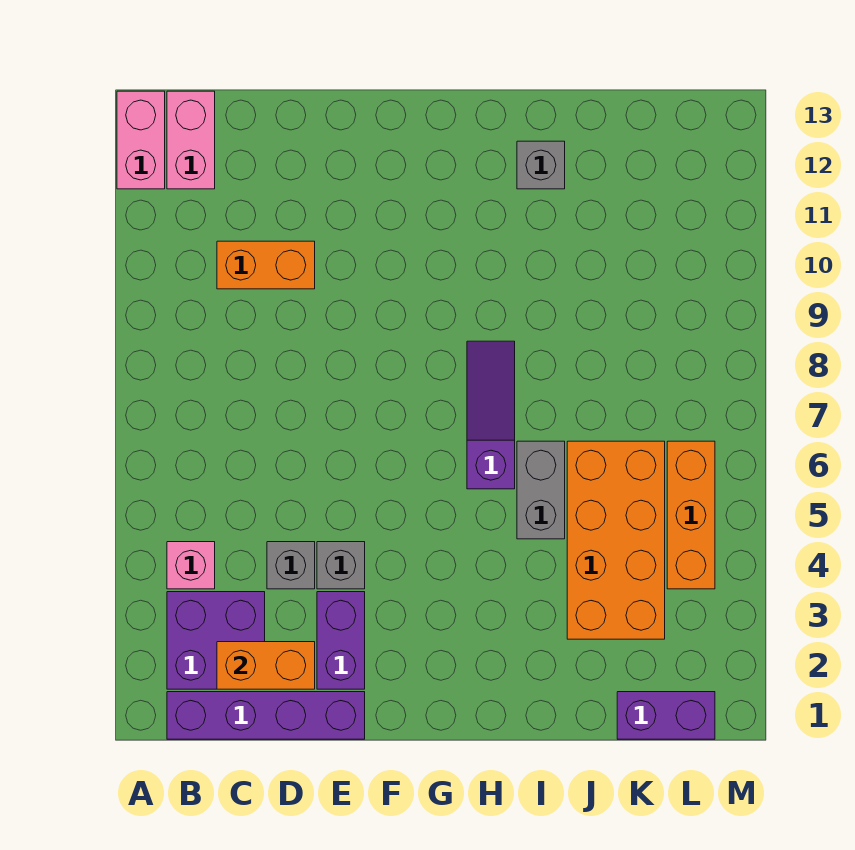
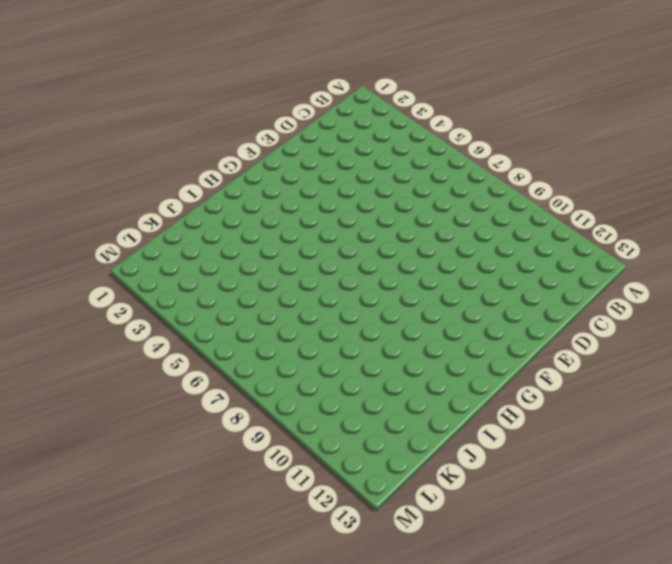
none -> pink brick A12:A13 level 1
none -> purple brick B1:E1 level 1
none -> purple brick B2:C3 level 1

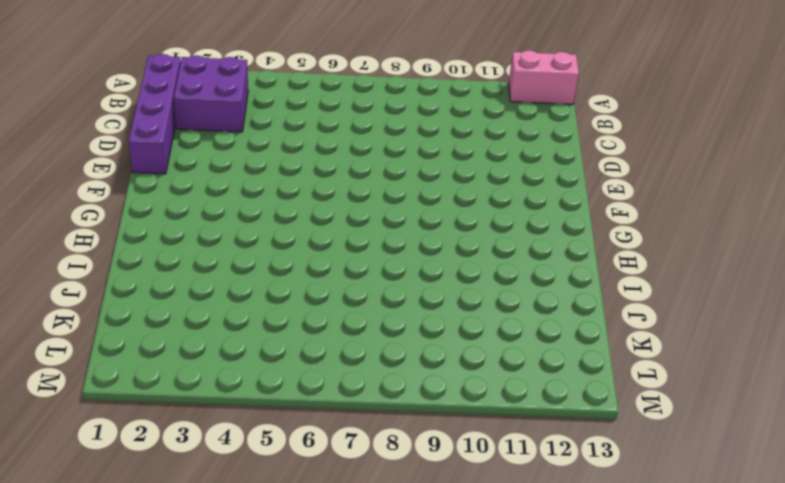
none -> pink brick B4 level 1
none -> pink brick B12:B13 level 1
none -> orange brick C10:D10 level 1

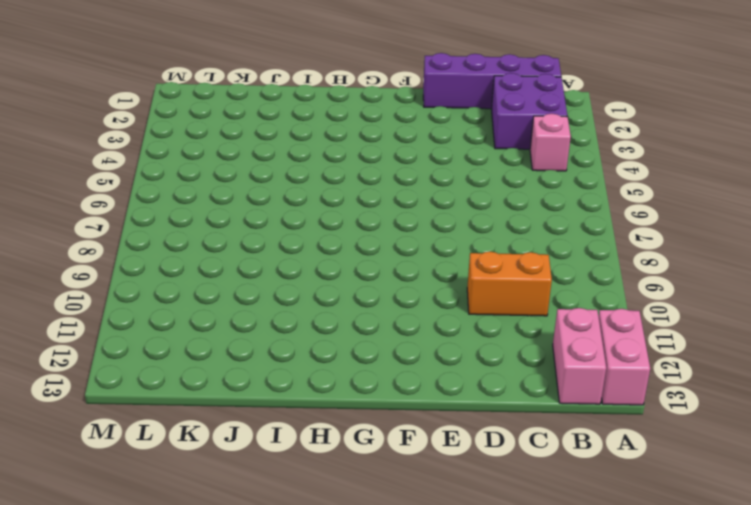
none -> grey brick D4 level 1
none -> purple brick E2:E3 level 1
none -> grey brick E4 level 1

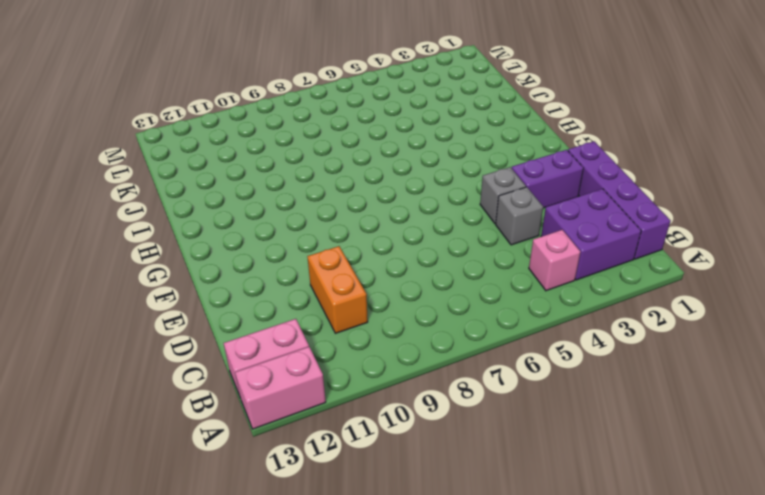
none -> purple slope H6:H8 level 1 top 6
none -> grey brick I5:I6 level 1
none -> grey brick I12 level 1

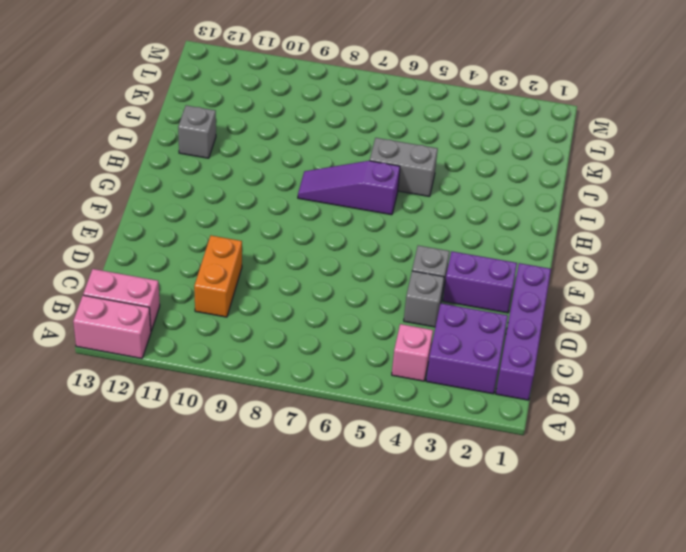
none -> orange brick J3:K6 level 1
none -> purple brick K1:L1 level 1
none -> orange brick L4:L6 level 1

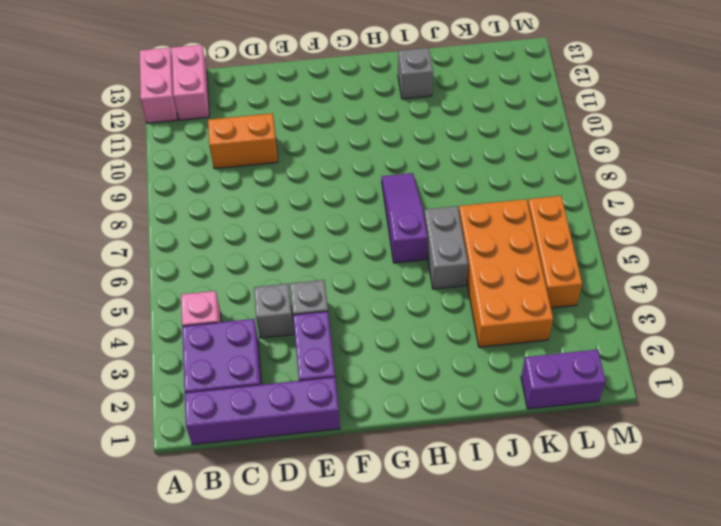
none -> orange brick C2:D2 level 2

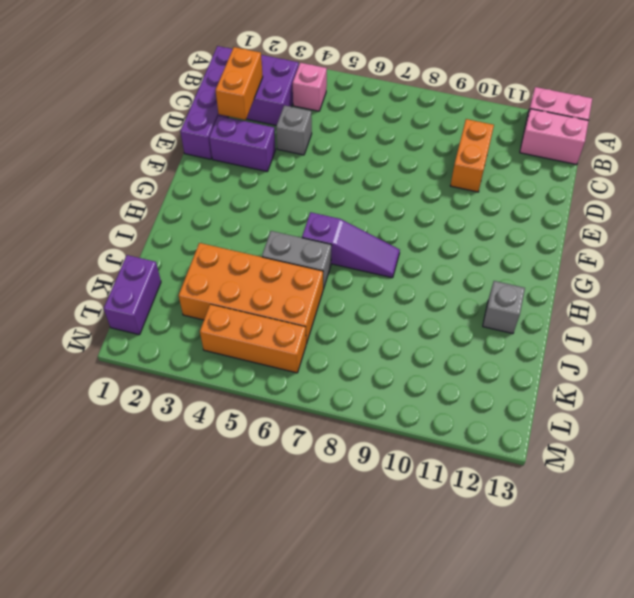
none -> grey brick E4 level 1

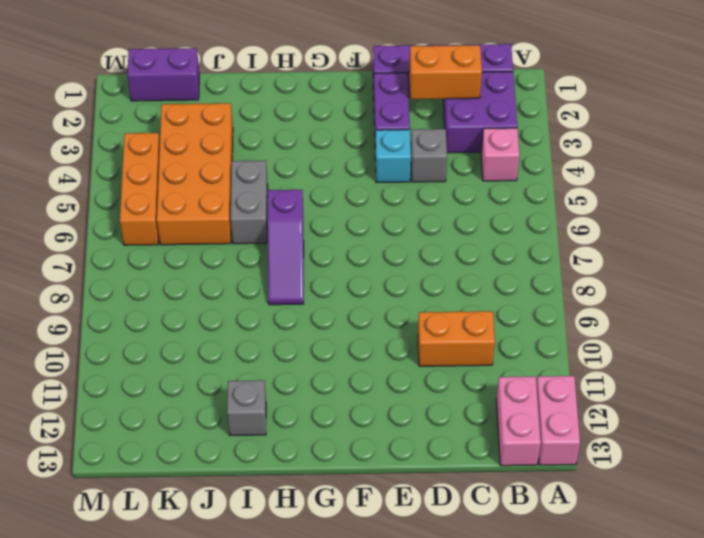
cyan brick E4 level 1 -> grey brick E4 level 1

